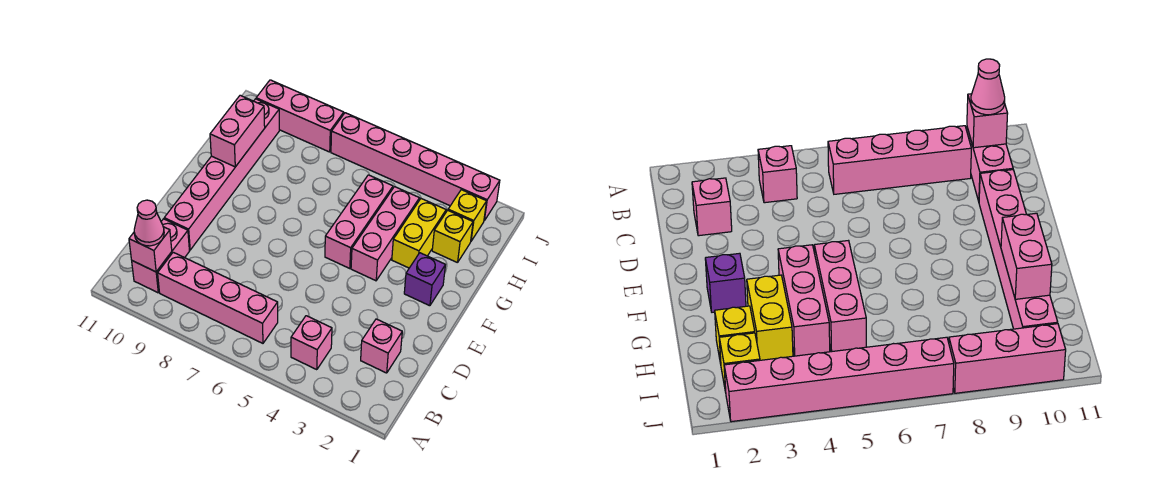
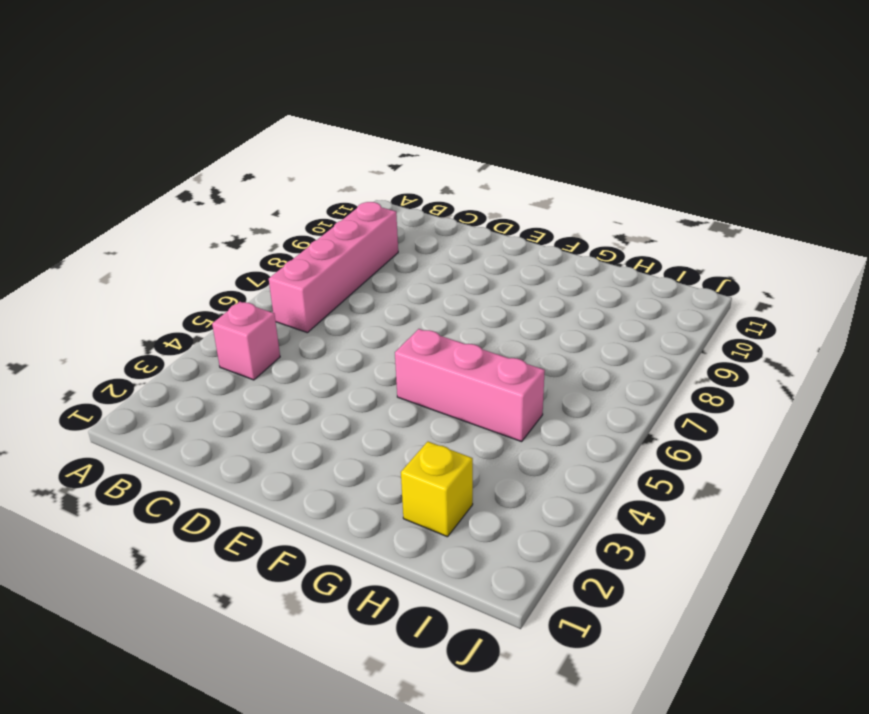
none -> pink brick B10:C10 level 1
none -> pink brick C2 level 1
none -> pink brick D10:I10 level 1

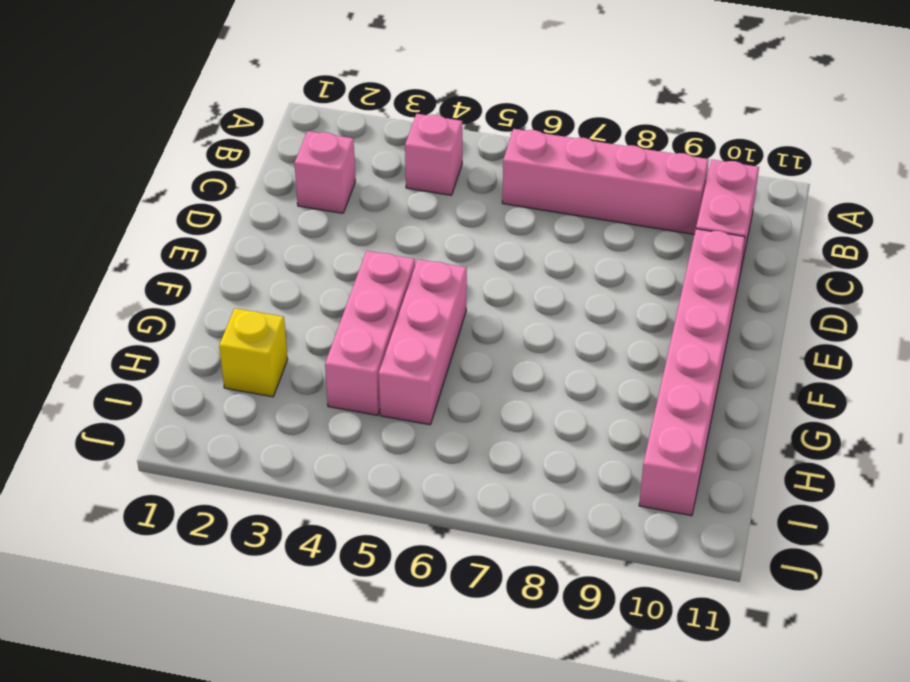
none -> purple brick F2 level 1
none -> yellow brick G3:H3 level 1
none -> yellow brick I2 level 1

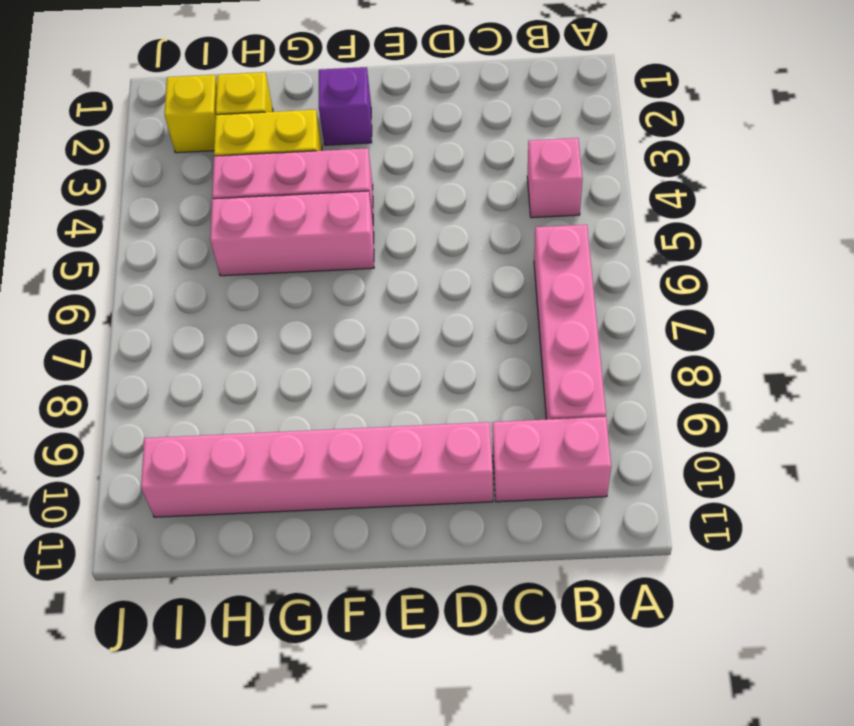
none -> pink brick C2 level 1
none -> pink brick J2:J7 level 1
none -> pink brick J8:J10 level 1

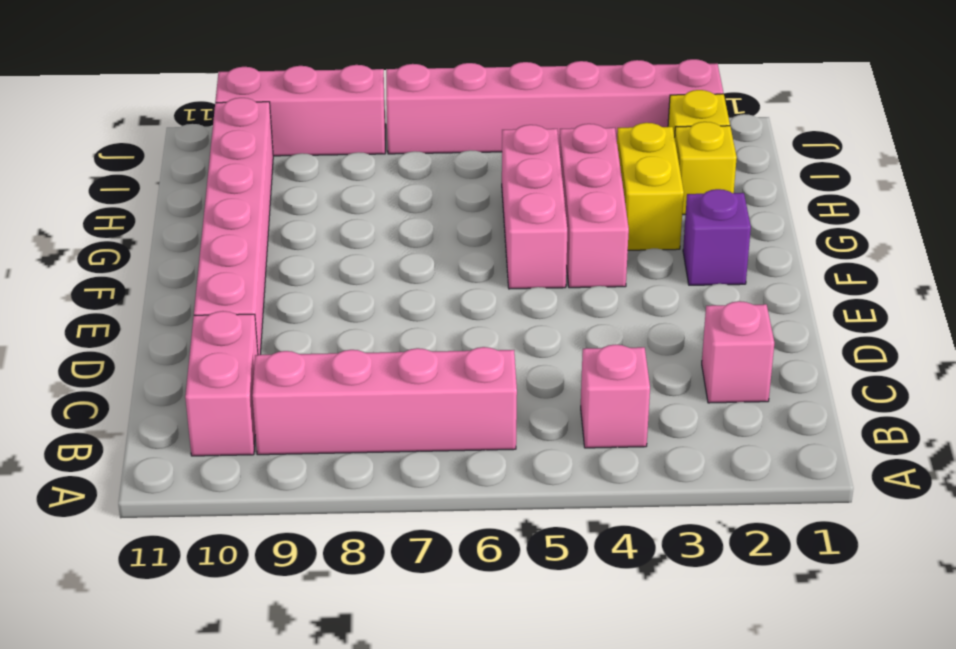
none -> pink brick B10 level 2
none -> pink brick G10:H10 level 2
none -> pink cone B10 level 3

